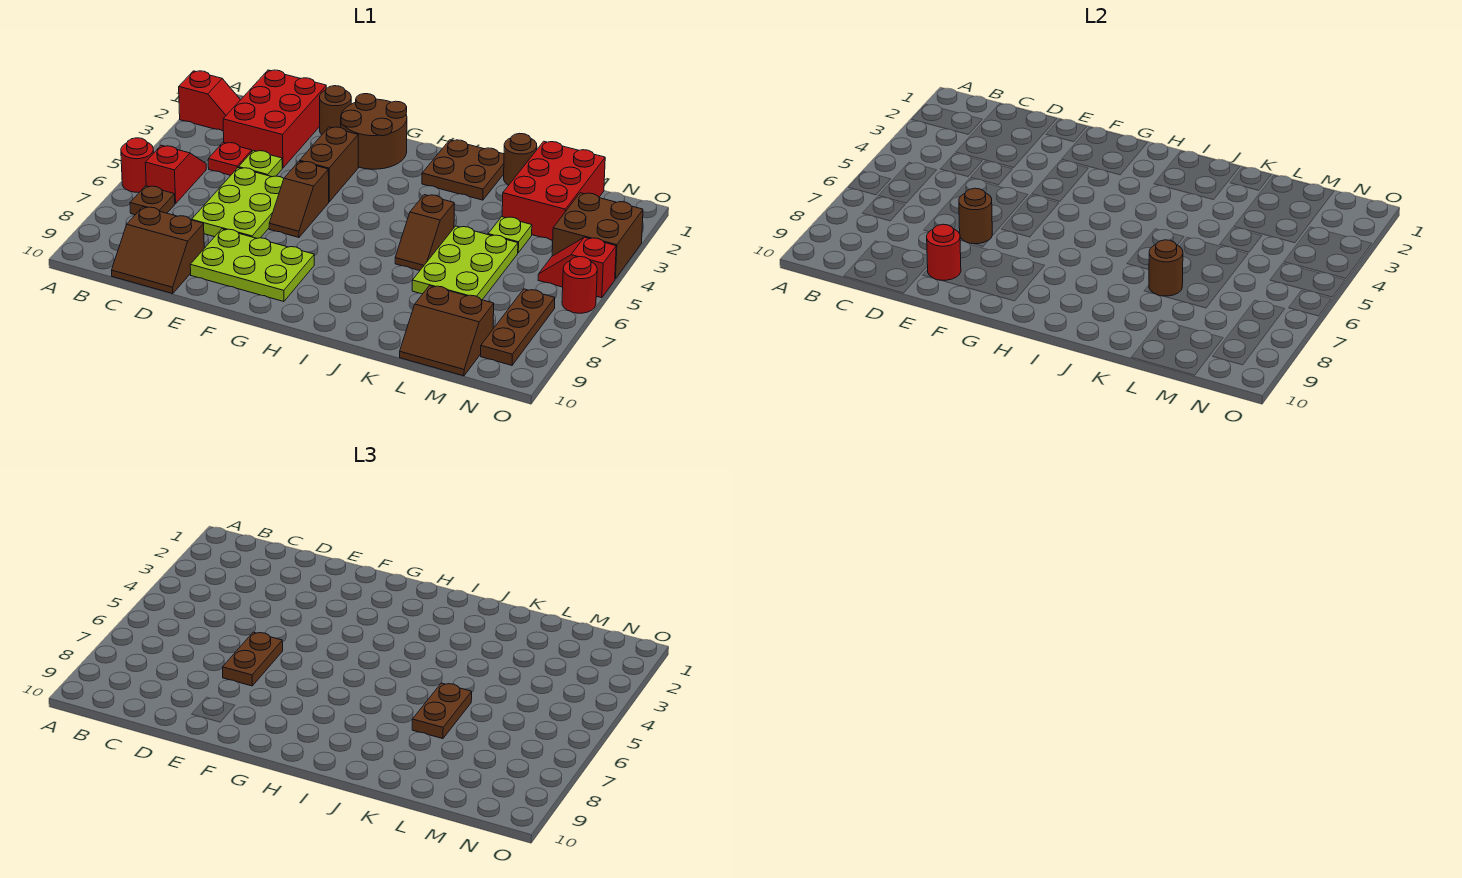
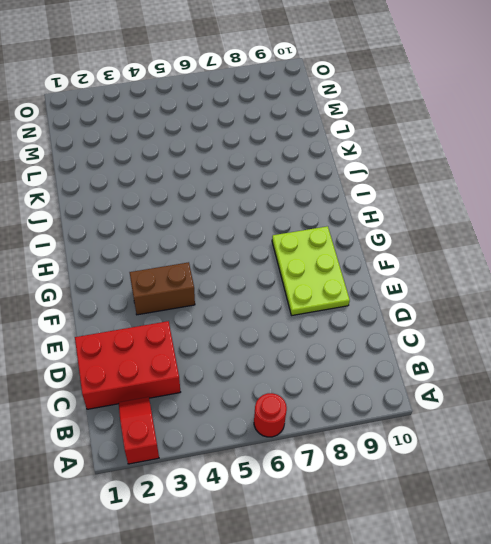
none -> red slope B5:B6 level 1 top 6
none -> brown plate B7 level 1
none -> red plate C4 level 1
none -> brown slope C9:D10 level 1 top 9

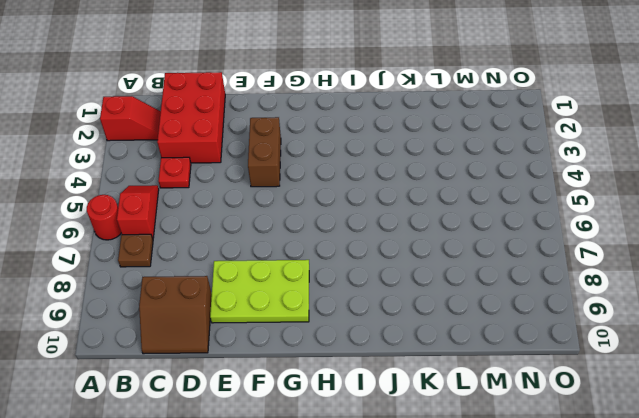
none -> lime plate D4 level 1
none -> lime plate D5:E7 level 1
none -> brown round brick E1 level 1
none -> brown round brick F1:G2 level 1

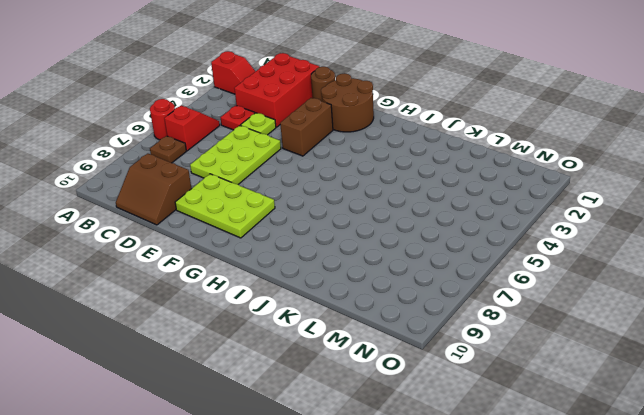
none -> brown slope F5:F6 level 1 top 5
none -> brown plate I1:J2 level 1
none -> brown slope J5:J6 level 1 top 5
none -> brown round brick K1 level 1

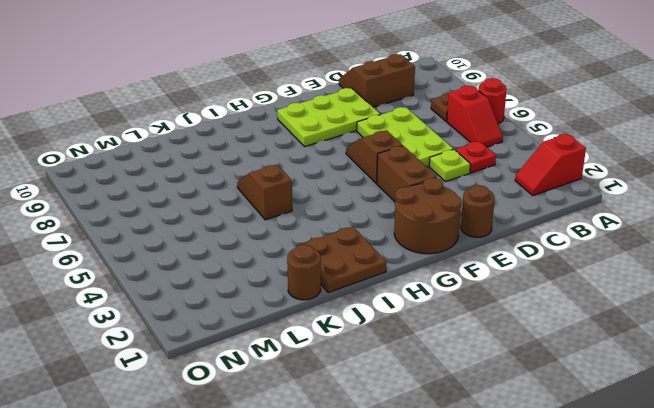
none -> red brick C1:D3 level 1
none -> lime plate K5:L7 level 1
none -> red brick L1:M3 level 1
none -> lime plate L4 level 1

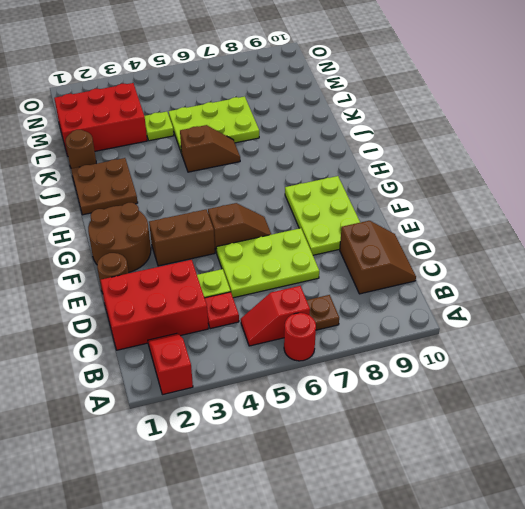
none -> brown slope L9:M10 level 1 top 9
none -> brown brick N3:O4 level 1
none -> red slope N5:O5 level 1 top O
none -> brown plate N7:N9 level 1

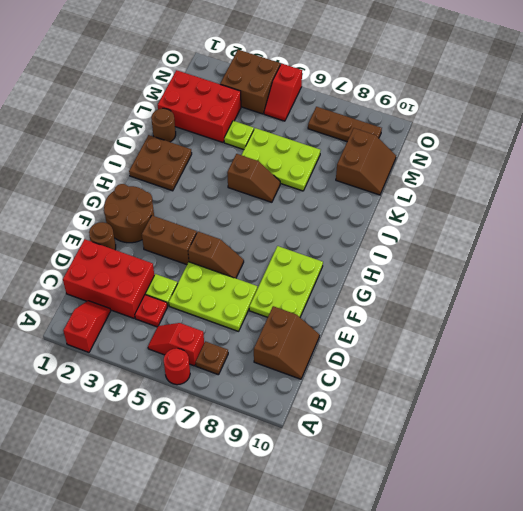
none -> red round brick O6 level 1
none -> brown round brick E7 level 2
none -> red round brick E9 level 2
none -> brown round brick K7 level 2

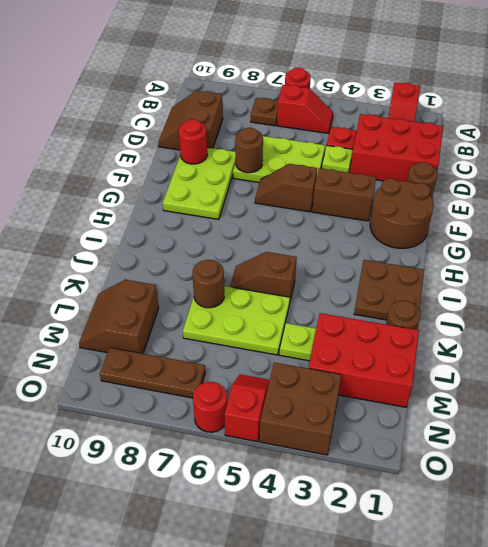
none -> brown plate E6:E7 level 3
none -> brown plate K6:K7 level 3

